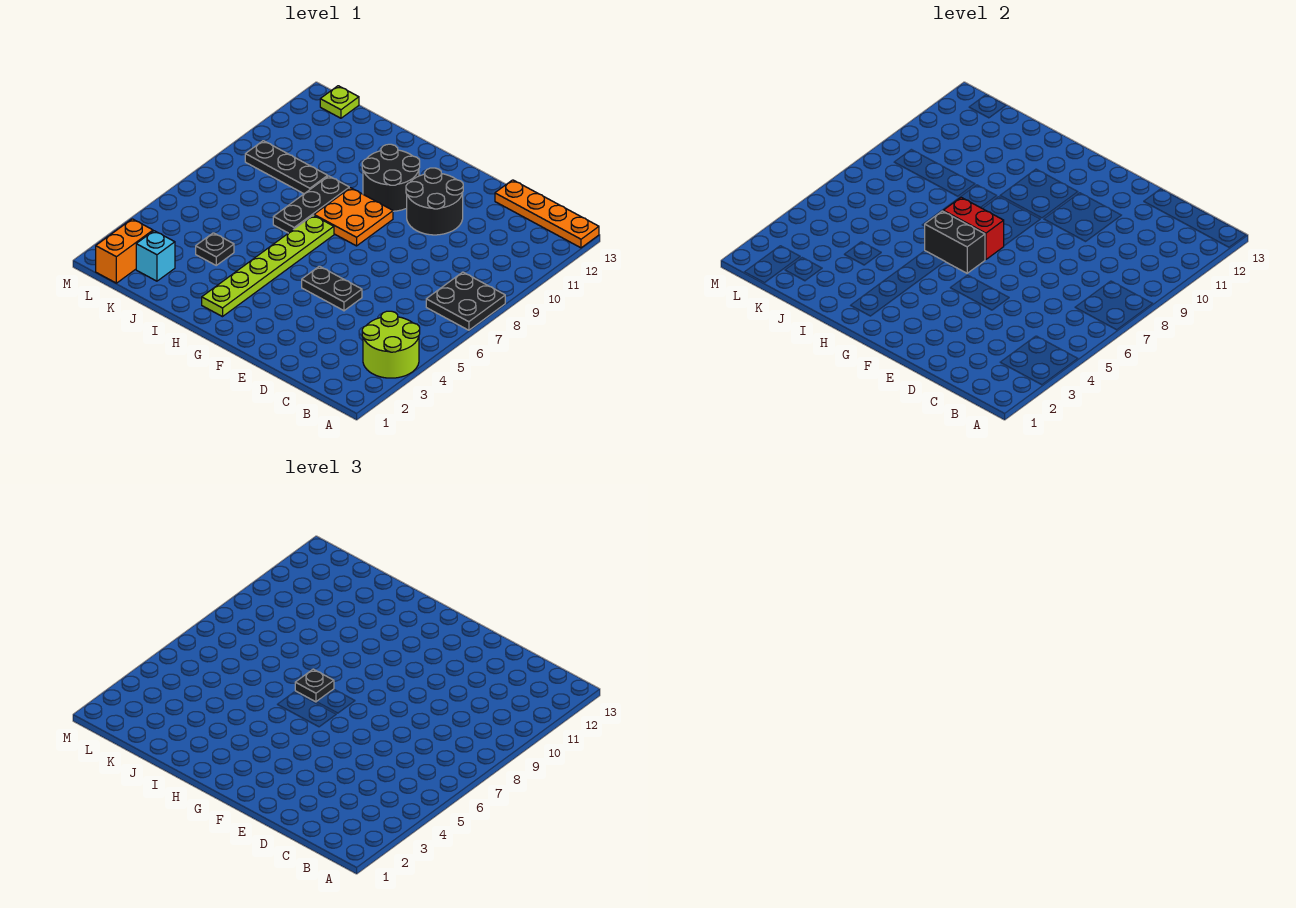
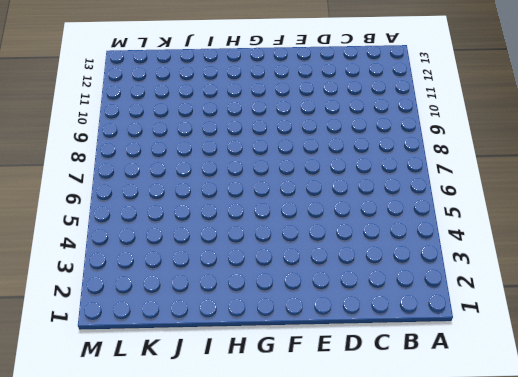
none -> lime round brick A3:B4 level 1
none -> black plate A7:B8 level 1
none -> orange plate A13:D13 level 1

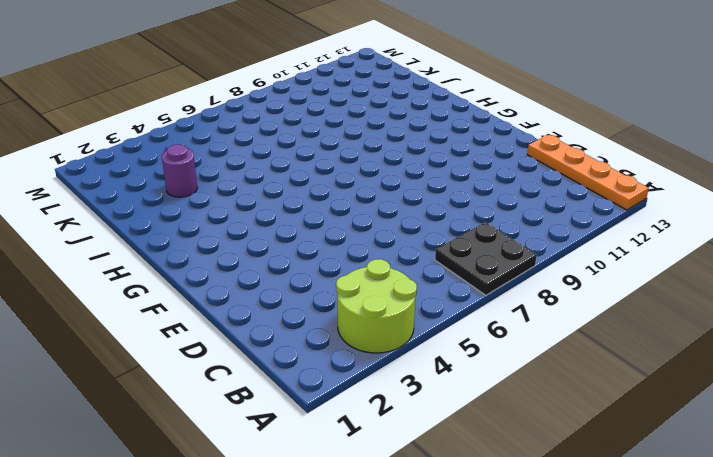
purple round brick J3 level 1 -> none
none -> black plate E5:F5 level 1
none -> black round brick E10:F11 level 1
none -> orange plate G8:H9 level 1

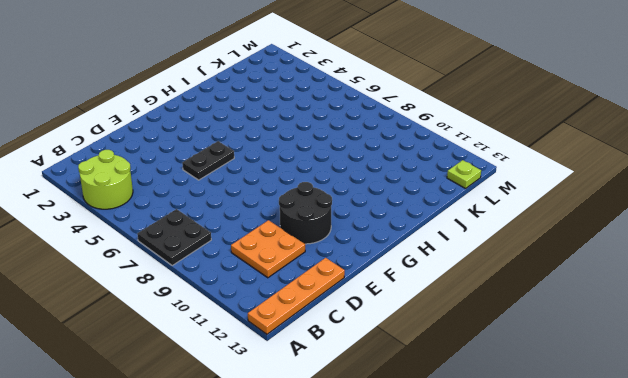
orange plate C10:D11 level 1 -> orange plate G8:H9 level 1
none -> black round brick G10:H11 level 1
none -> lime plate H2:H7 level 1
none -> black plate I7:I9 level 1

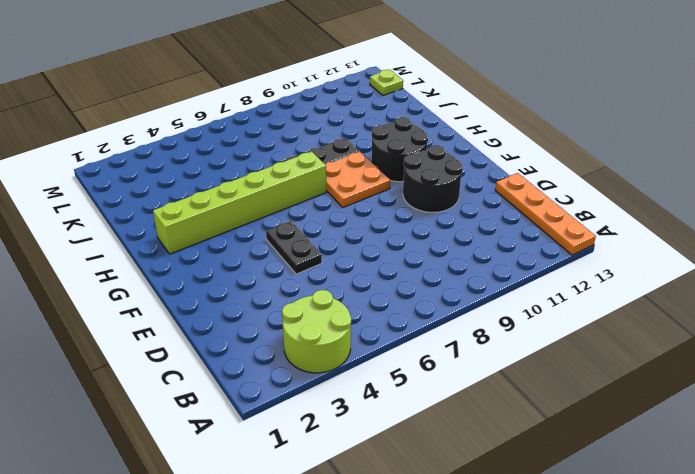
lime brick H2:H7 level 1 -> lime plate H2:H7 level 1
none -> black plate A7:B8 level 1
none -> black plate J4 level 1
none -> black plate J9:L9 level 1

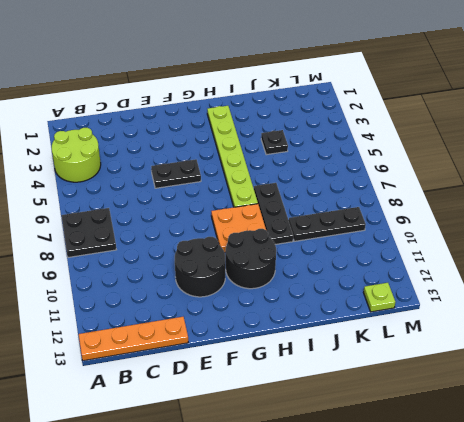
none -> cyan brick K2 level 1
none -> orange brick L1:L2 level 1
none -> black brick G6:H6 level 2

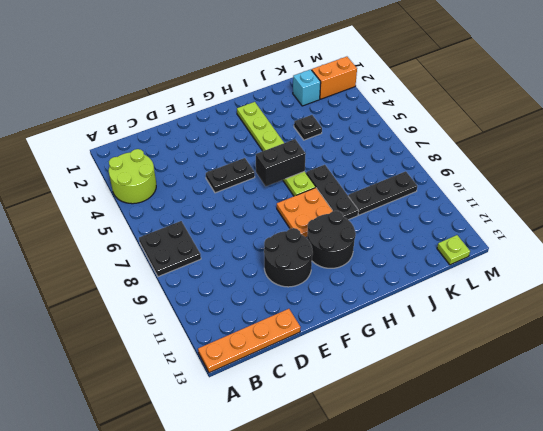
orange brick L2:M2 level 1 -> orange brick L1:L2 level 1
none -> red brick G7:H7 level 2
none -> black plate H7 level 3

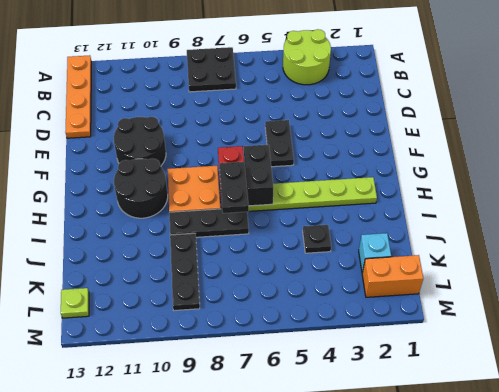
black plate H7:I7 level 3 -> black plate H7 level 3

